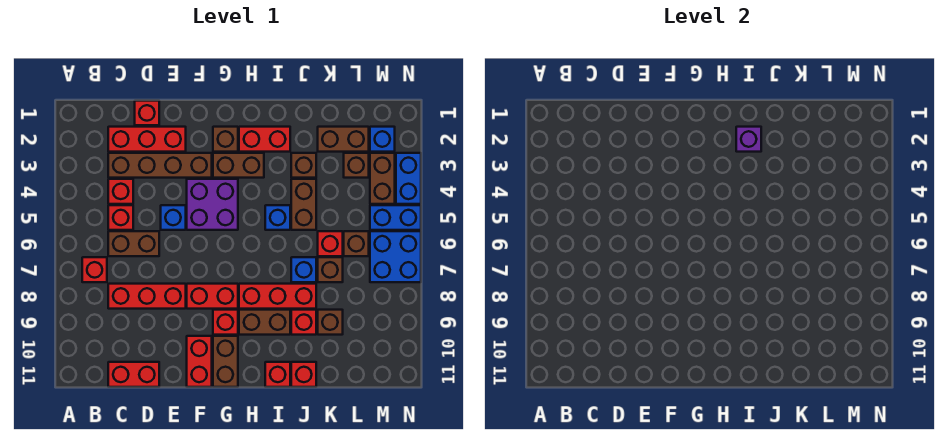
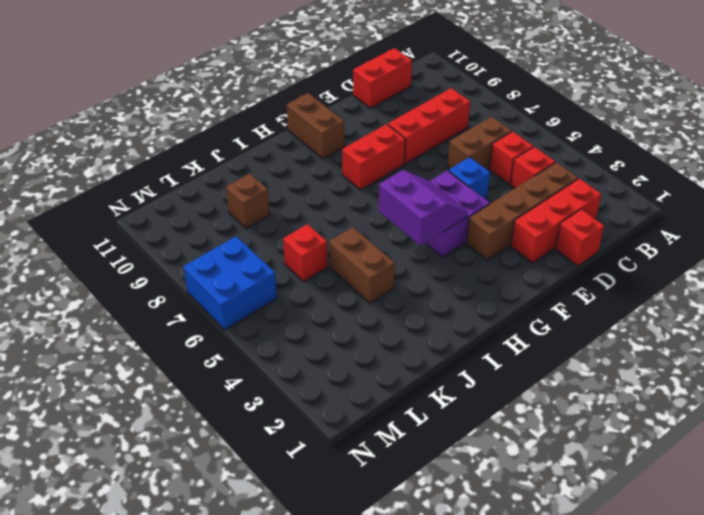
purple slope G4:H5 level 2 top H -> none
none -> red brick B7 level 1
none -> red brick F10:F11 level 1
none -> brown brick G2 level 1
none -> brown brick G3:H3 level 1

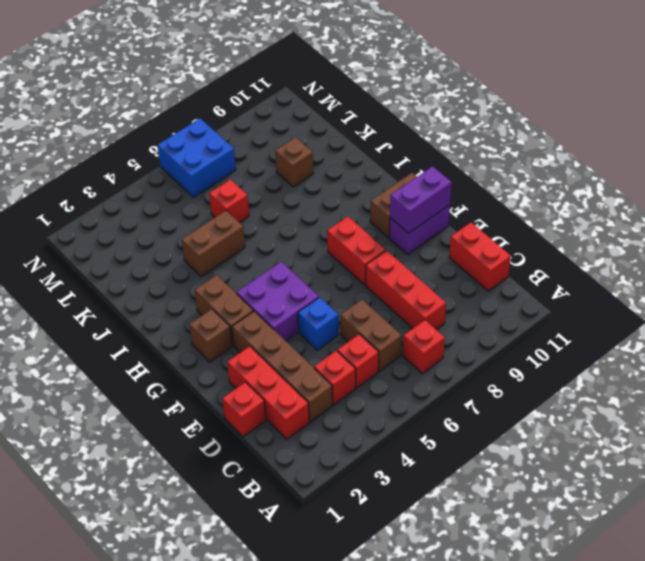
purple brick F10:F11 level 1 -> red brick F10:F11 level 1
purple brick F10:F11 level 2 -> none
none -> red brick G9 level 1
none -> red brick H2:I2 level 1
none -> red brick H8:J8 level 1
none -> brown brick H9:I9 level 1

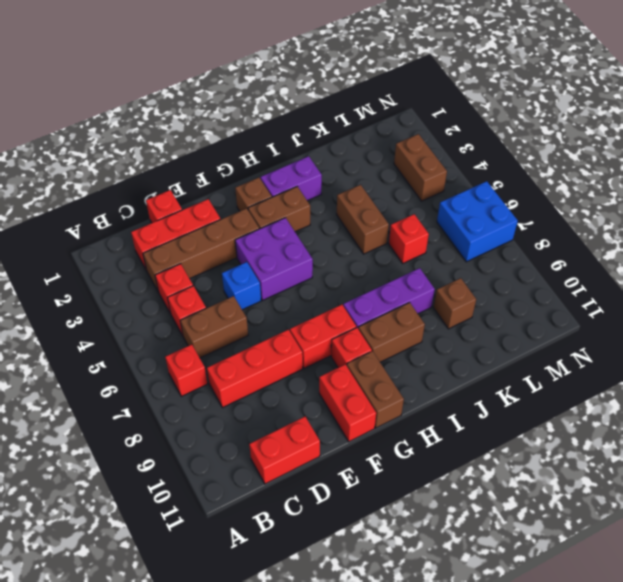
purple brick H2:I2 level 1 -> red brick H2:I2 level 1
purple brick H8:J8 level 1 -> red brick H8:J8 level 1
none -> blue brick I5 level 1
none -> red brick I11 level 1
none -> brown brick J3 level 1
none -> blue brick J7 level 1

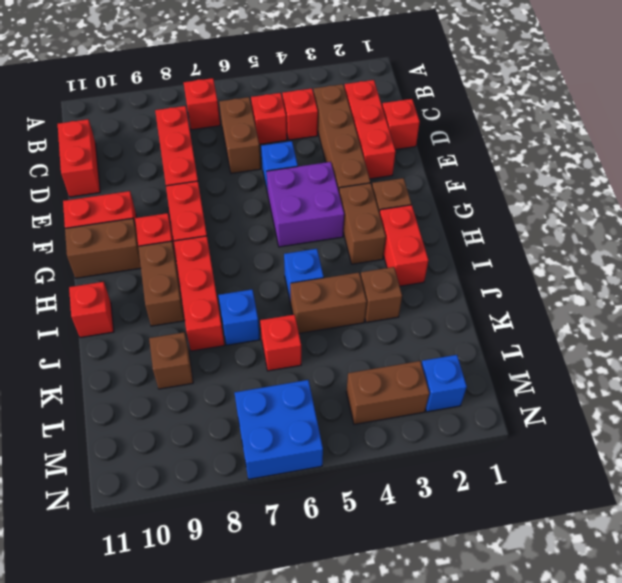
none -> red brick J9 level 1
none -> red brick J11 level 1
none -> brown brick K2:L2 level 1
none -> brown brick K7 level 1

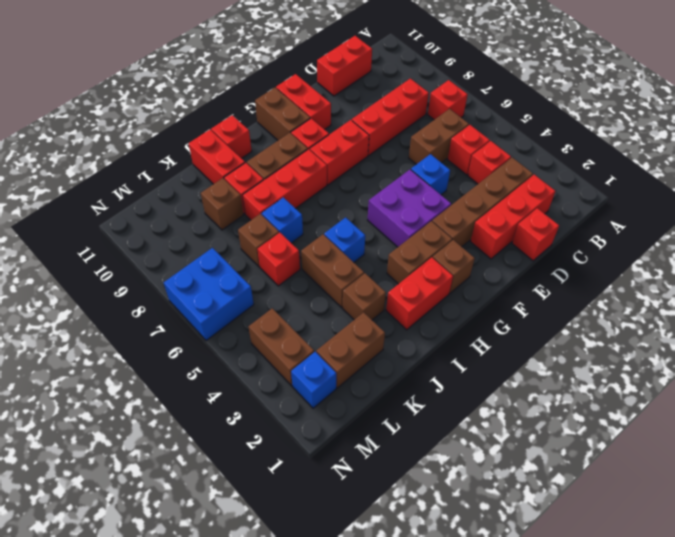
red brick J10:J11 level 1 -> red brick J11 level 1
none -> brown brick L3 level 1
none -> brown brick L6 level 1
none -> blue brick M5:N5 level 1
none -> blue brick N3:N4 level 1

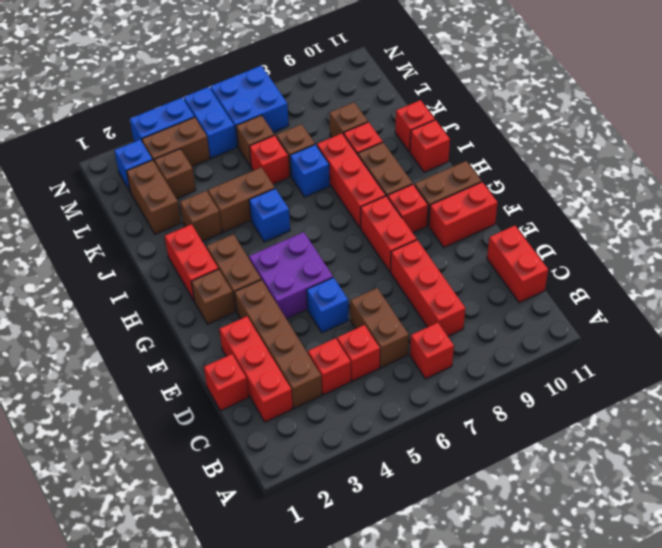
none -> purple brick I2 level 2

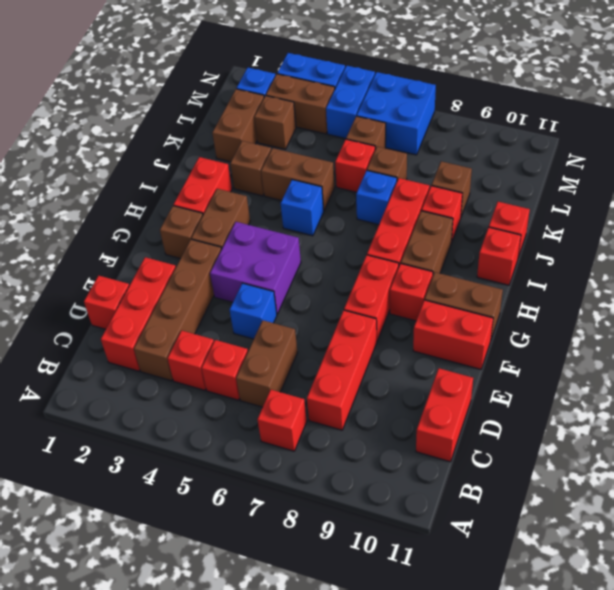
none -> purple brick I2 level 2

